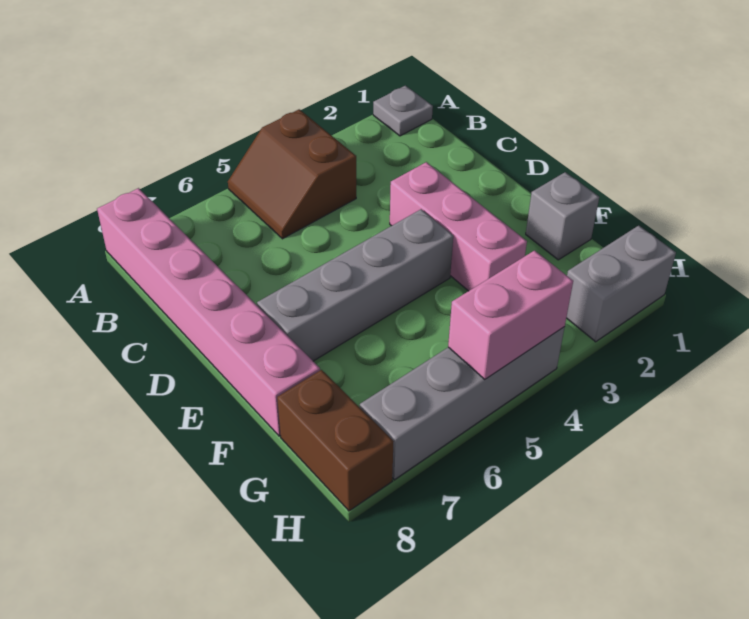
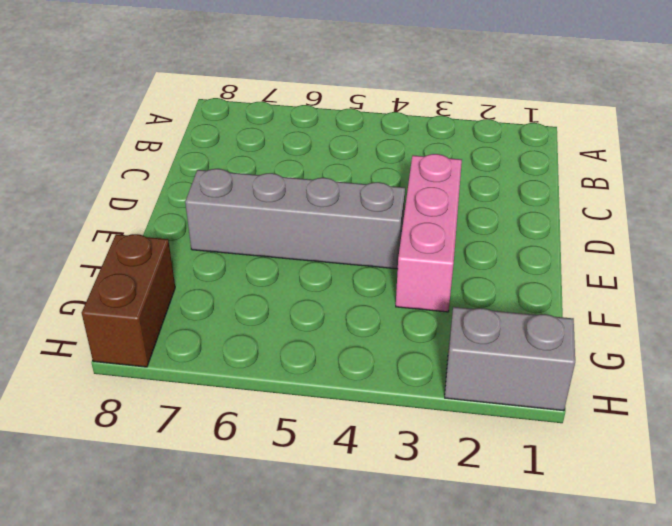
none -> grey plate A1 level 1
none -> brown slope A4:B5 level 1 top 4

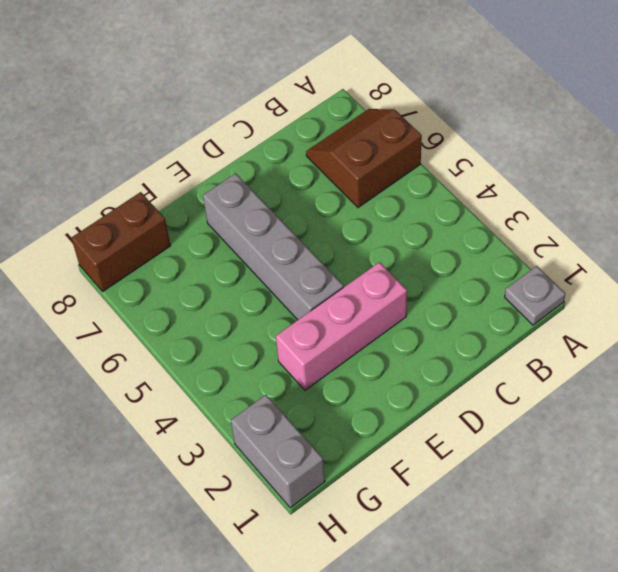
brown slope A6:B7 level 1 top 6 -> brown slope A4:B5 level 1 top 4
none -> pink brick A8:F8 level 1
none -> grey brick F1 level 1

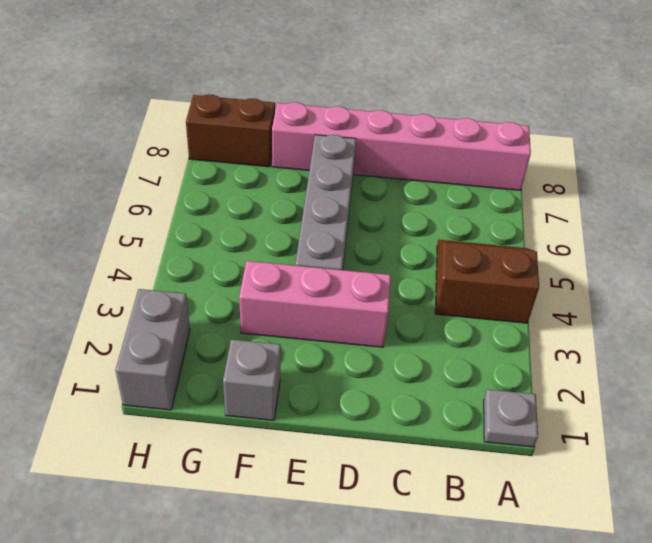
none -> grey brick H4:H7 level 1
none -> pink brick H4:H5 level 2

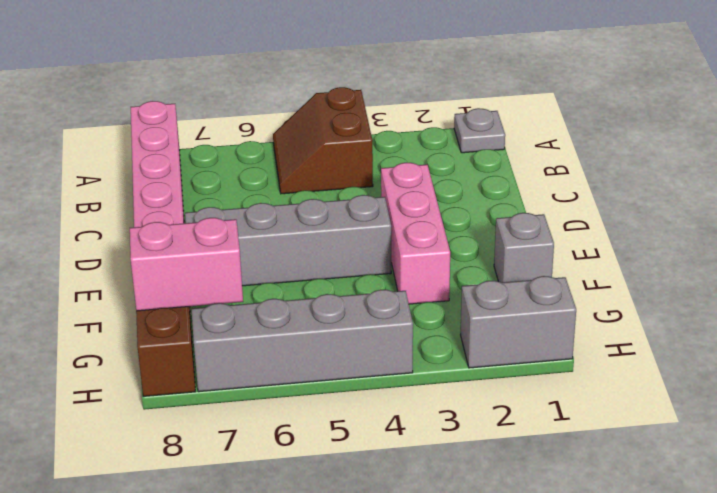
pink brick G7:G8 level 2 -> pink brick H4:H5 level 2

